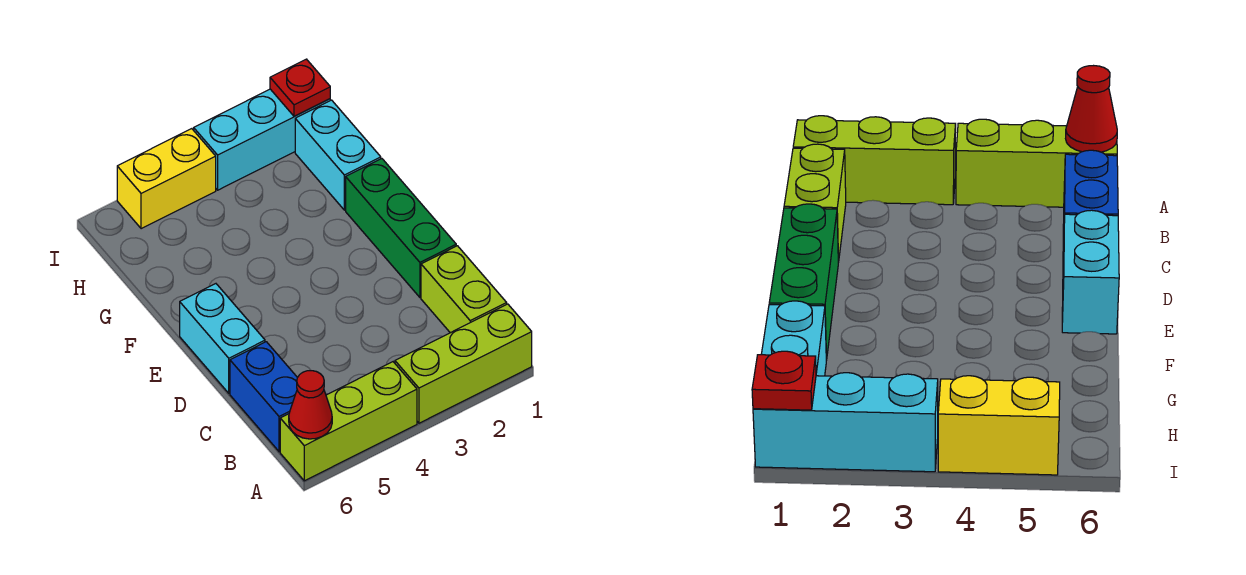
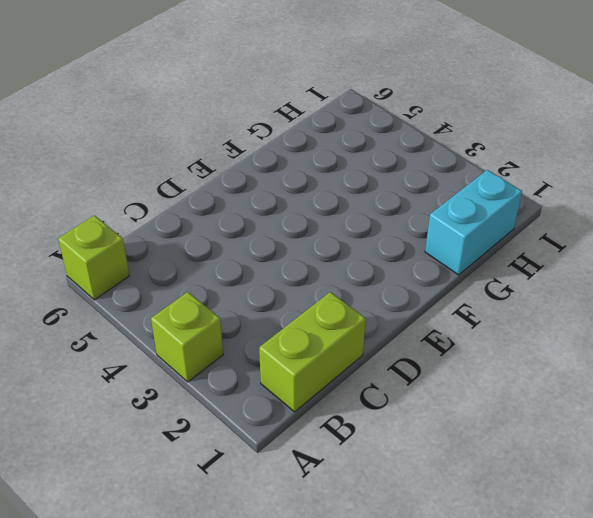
lime brick A3 level 1 -> lime brick A1:A3 level 1
lime brick A6 level 1 -> lime brick A4:A6 level 1
none -> blue brick B6:C6 level 1
none -> green brick D1:F1 level 1

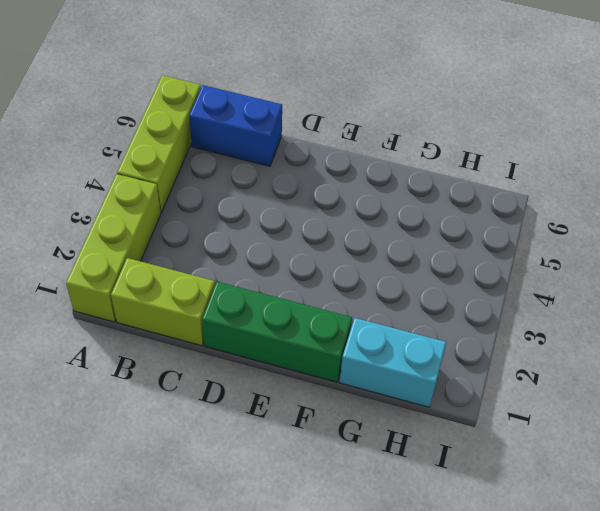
none -> cyan brick D6:E6 level 1
none -> cyan brick I1:I3 level 1

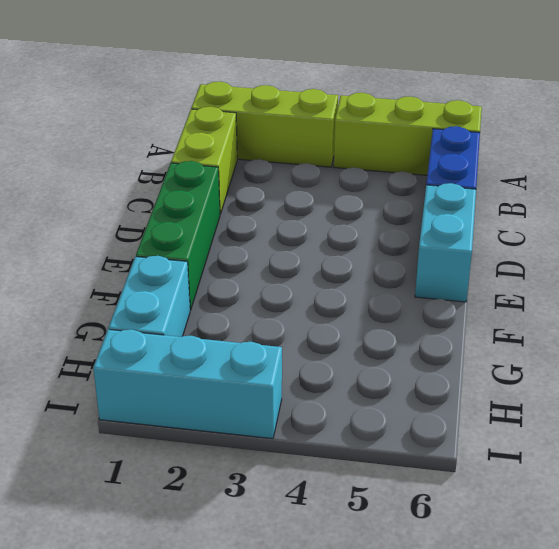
none -> yellow brick I4:I5 level 1
none -> red cone A6 level 2

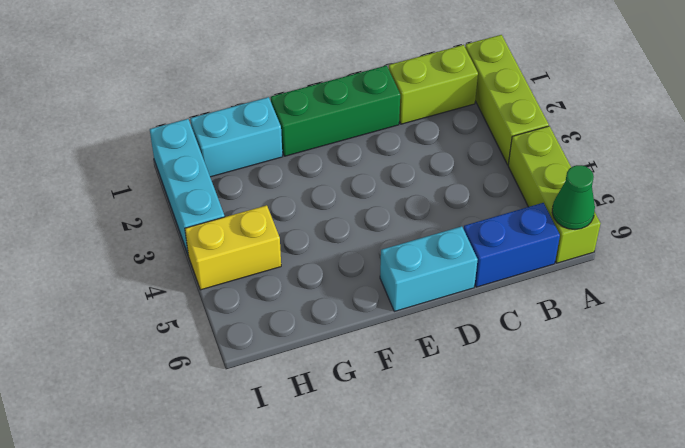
green cone A6 level 2 -> red cone A6 level 2
yellow brick H4:I4 level 1 -> yellow brick I4:I5 level 1
none -> red plate I1 level 2

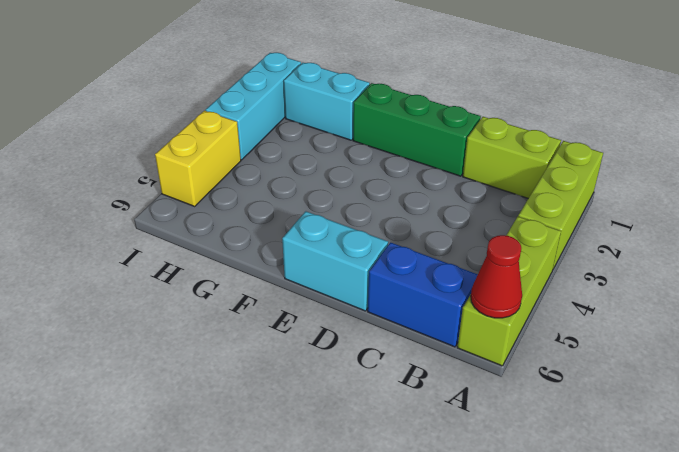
none -> red plate I1 level 2

